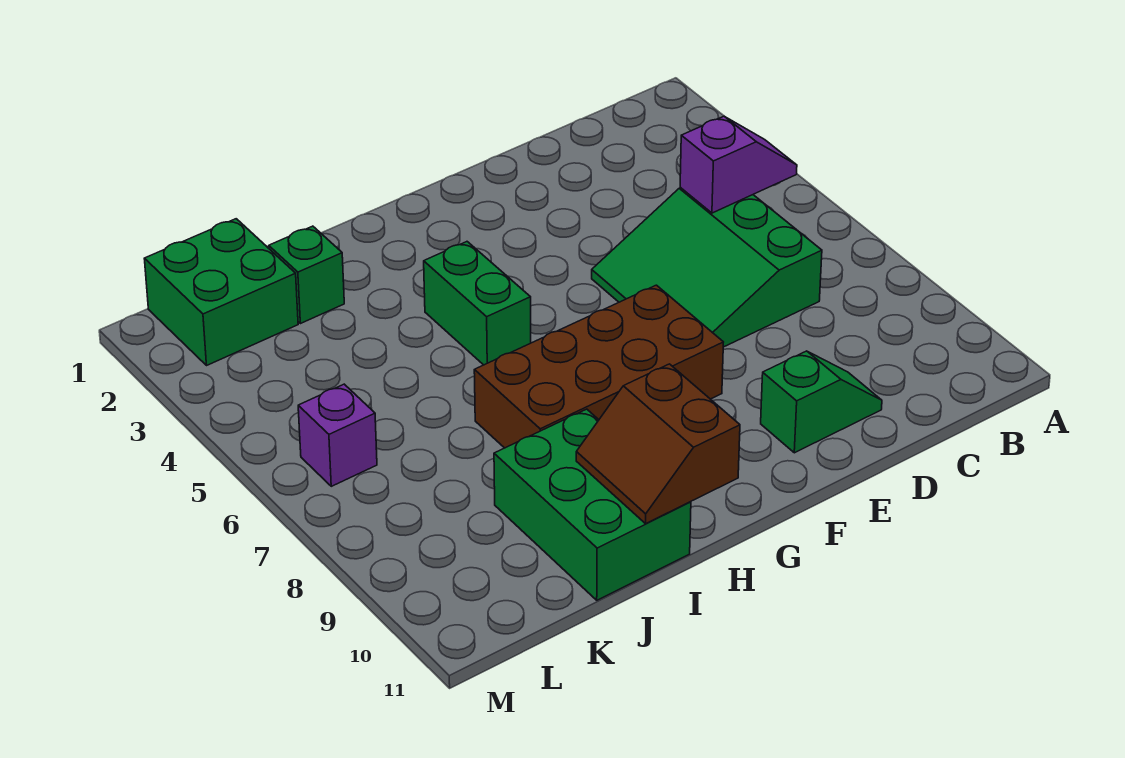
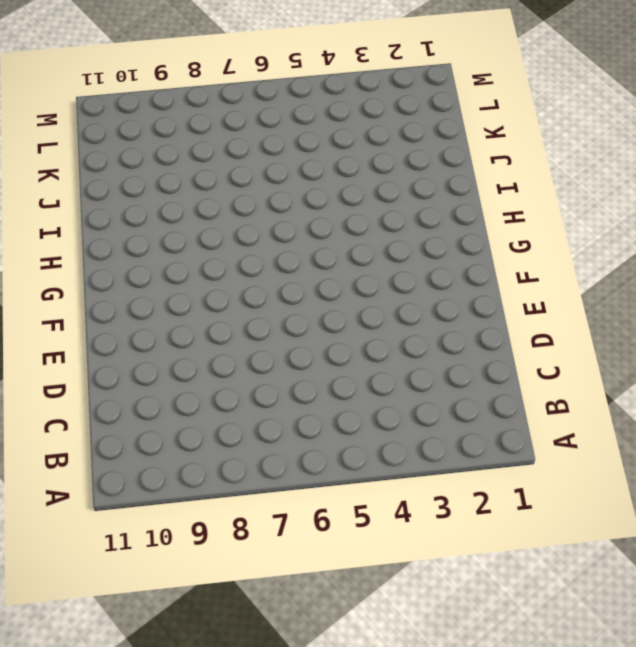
none -> green slope C5:E7 level 1 top C
none -> green slope D10:E10 level 1 top E

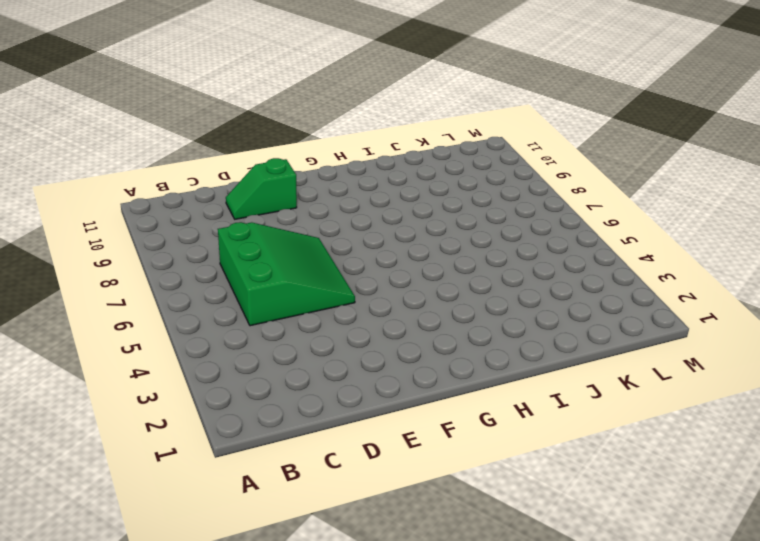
none -> brown brick F7:I8 level 1
none -> green brick H4:H5 level 1

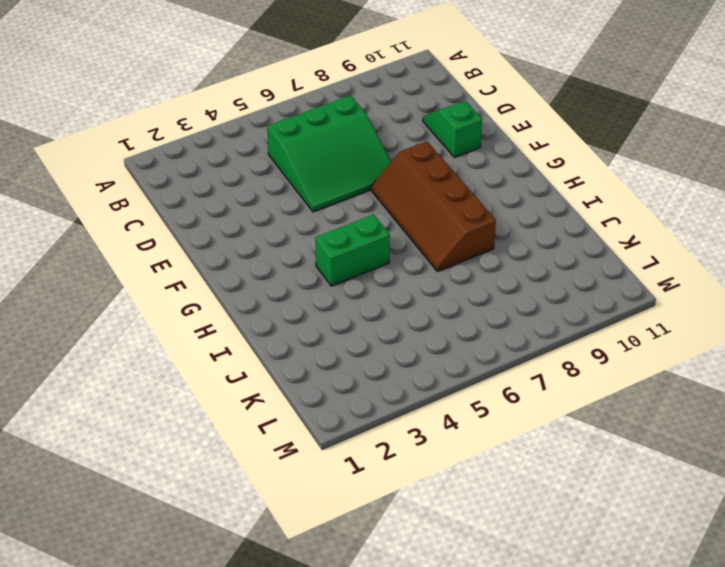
brown slope F7:I8 level 1 top 8 -> brown brick F7:I8 level 1
none -> green brick I9:J11 level 1
none -> green brick J2 level 1

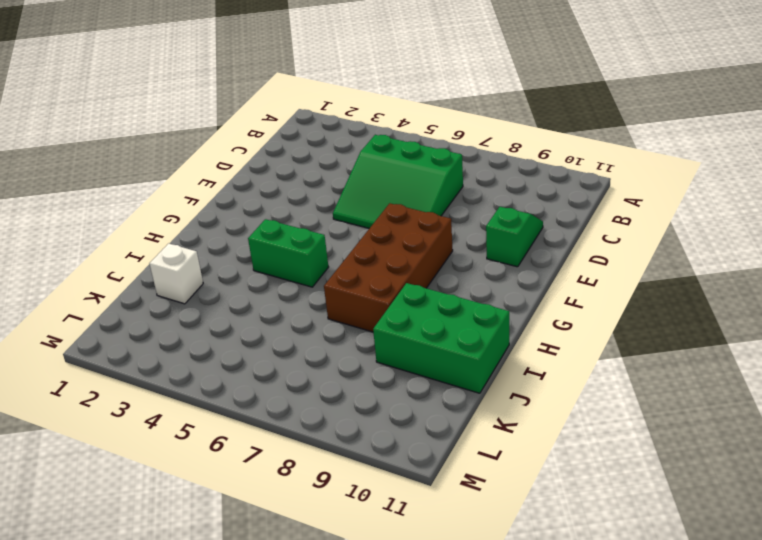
white brick J2 level 1 -> green brick J2 level 1
none -> green brick K1:L2 level 1
none -> purple brick L6 level 1

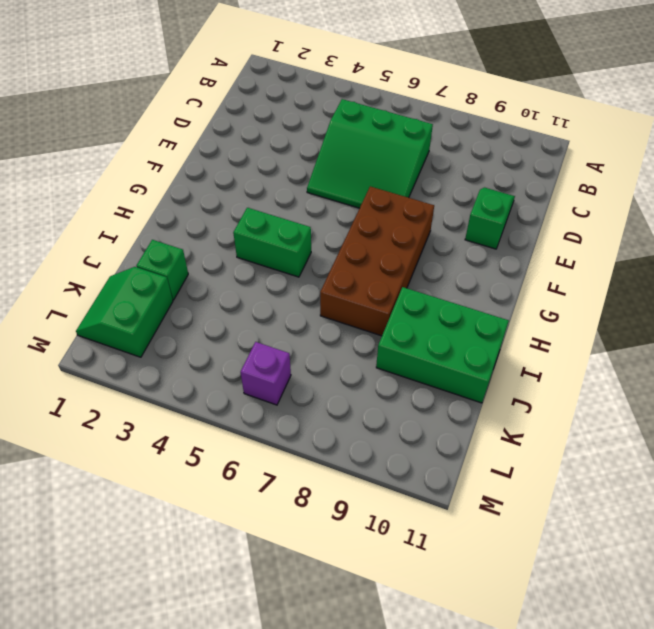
green slope K1:L2 level 1 top 2 -> green brick K1:L2 level 1
none -> purple slope B5:C5 level 2 top C
none -> brown slope H10:I11 level 2 top H

